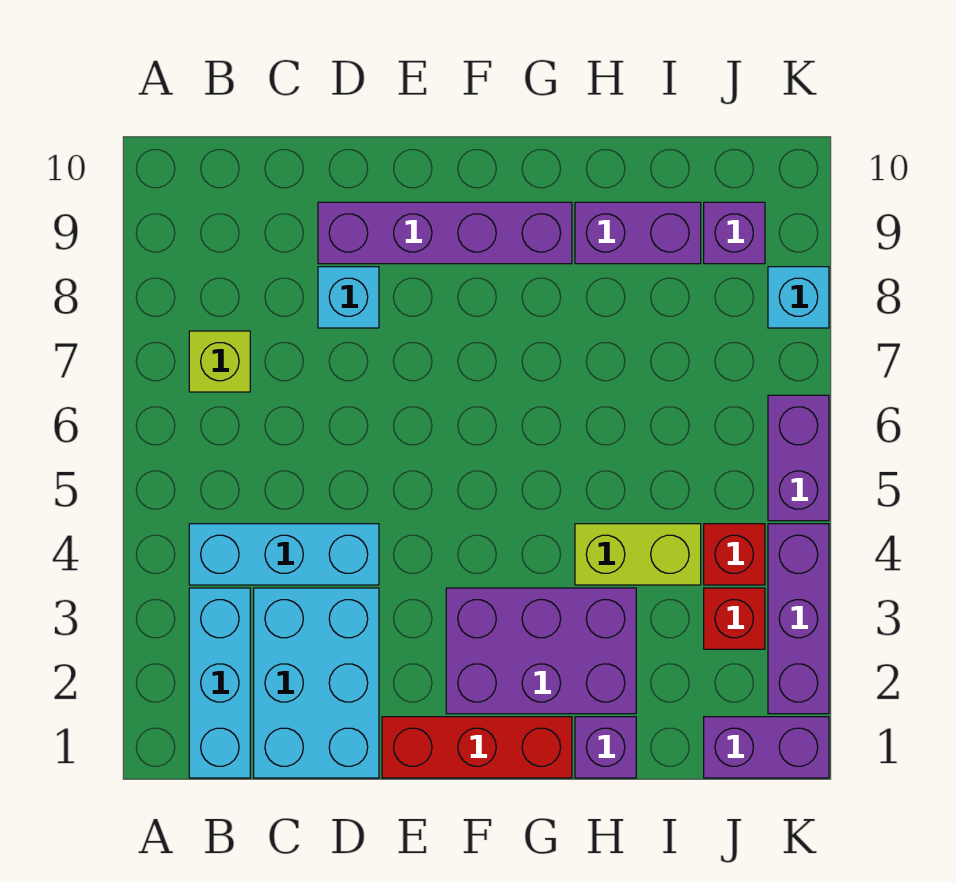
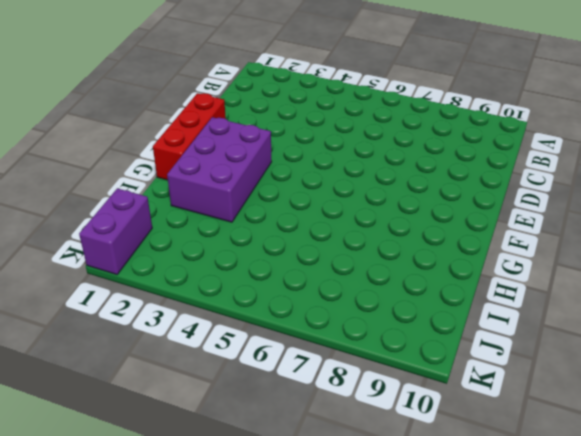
none -> cyan brick B1:B3 level 1
none -> cyan brick B4:D4 level 1
none -> lime brick B7 level 1

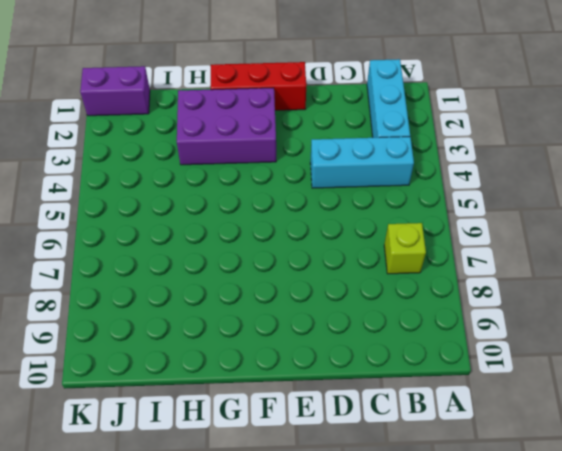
none -> cyan brick C1:D3 level 1
none -> cyan brick D8 level 1
none -> purple brick D9:G9 level 1

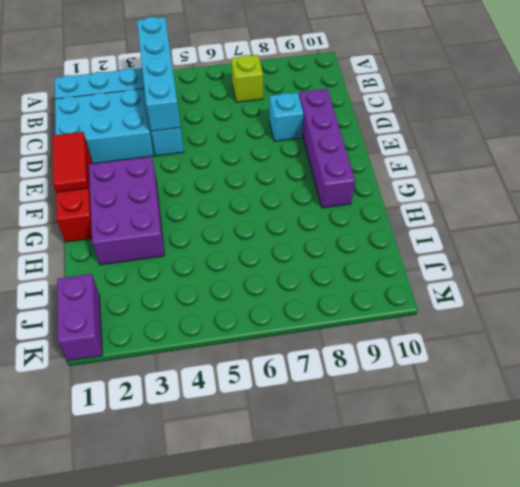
cyan brick A4:D4 level 2 -> none
red tile E1:F1 level 2 -> none
none -> purple brick H1 level 1
none -> lime brick H4:I4 level 1
none -> purple brick H9:I9 level 1

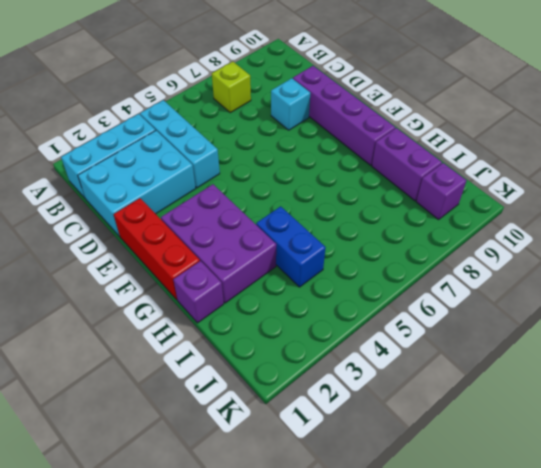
blue brick H4:I4 level 1 -> lime brick H4:I4 level 1
none -> purple brick J1:K1 level 1
none -> red brick J3 level 1
none -> red brick J4 level 1

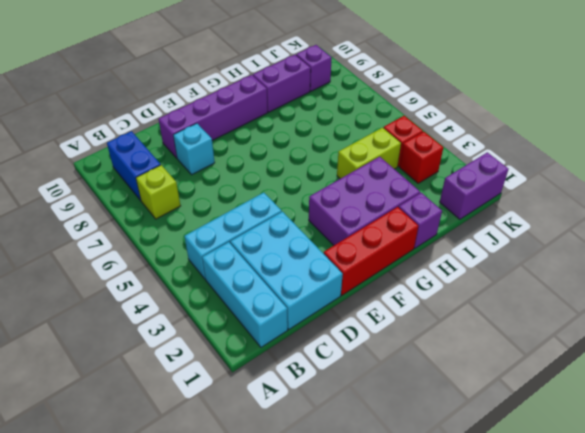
blue brick B8:B9 level 1 -> none
none -> purple brick K2:K4 level 1
none -> purple brick K5:K6 level 1
none -> cyan brick K8 level 1

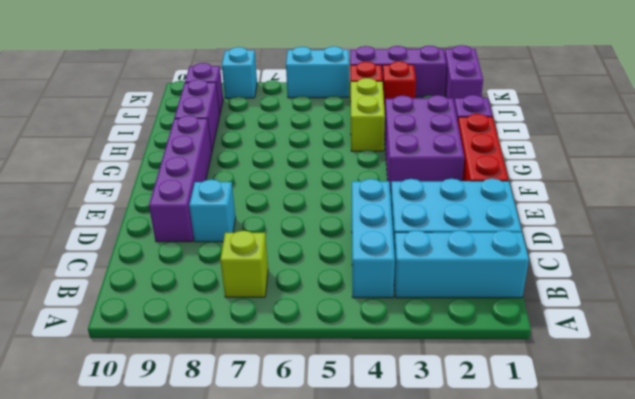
cyan brick K5:K6 level 1 -> purple brick K5:K6 level 1

